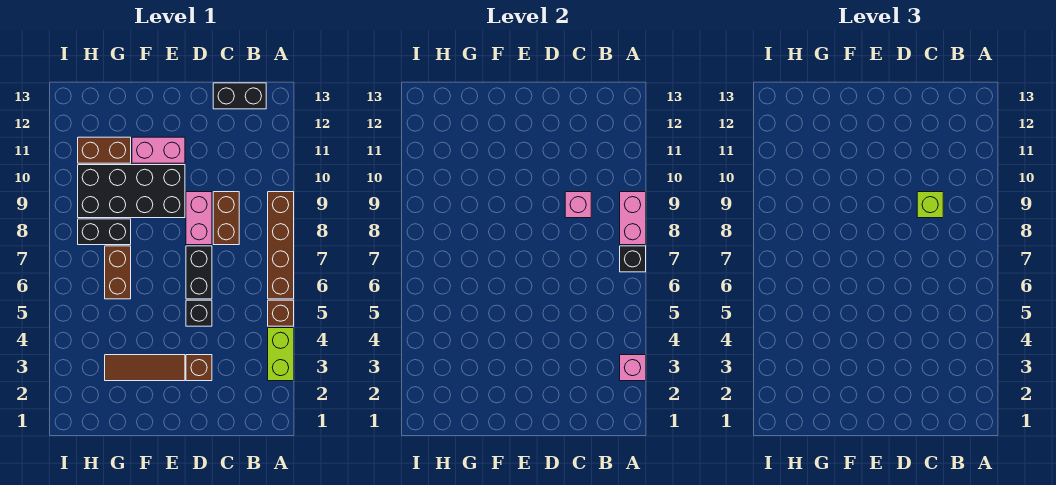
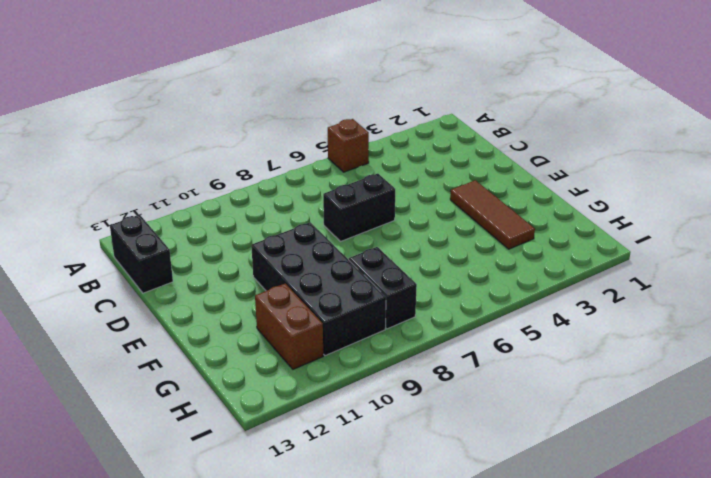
none -> lime brick A3:A4 level 1
none -> brown brick A6:A9 level 1
none -> brown brick C8:C9 level 1

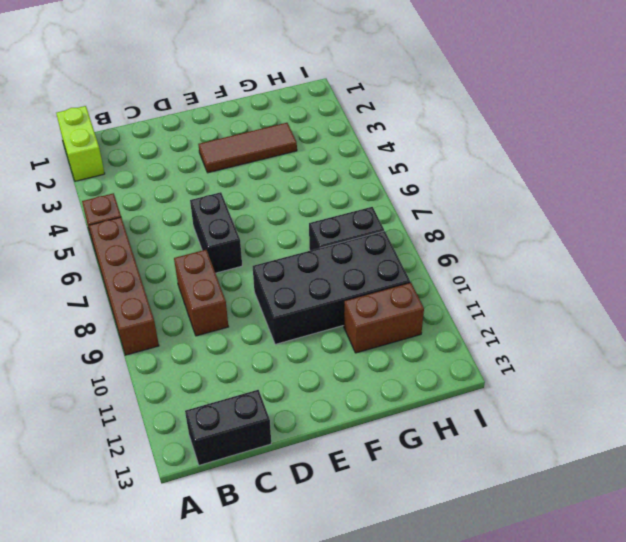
lime brick A1:A2 level 1 -> lime brick A3:A4 level 1
none -> brown brick D3 level 1
none -> black brick D5 level 1
none -> pink brick D8:D9 level 1

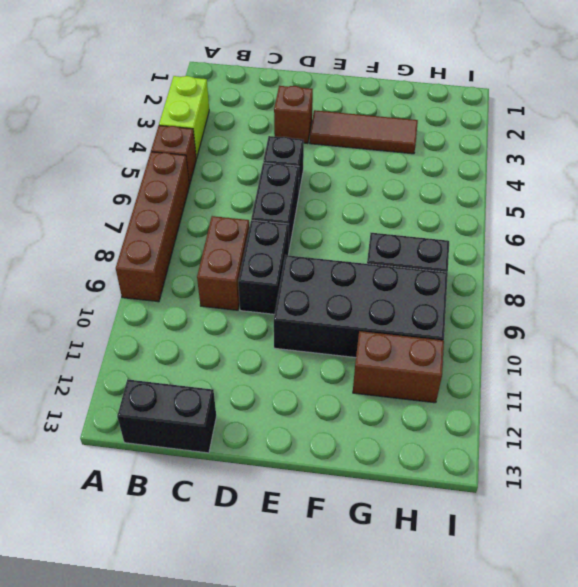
black brick D8:D9 level 1 -> pink brick D8:D9 level 1
none -> pink brick E11:F11 level 1
none -> brown brick G6:G7 level 1
none -> pink brick A3 level 2

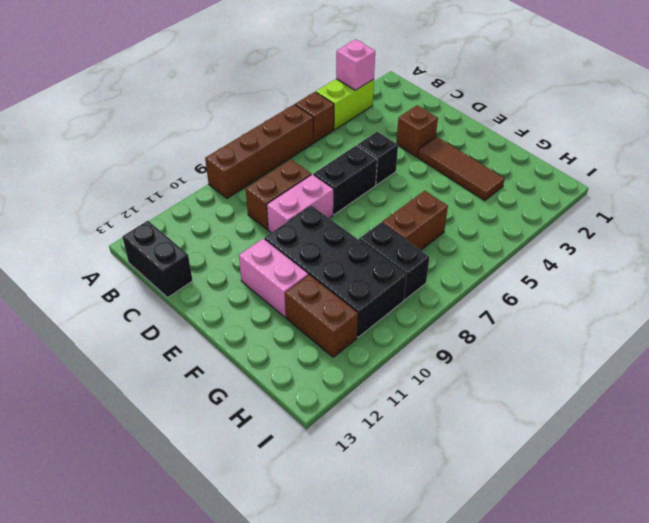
none -> black brick A7 level 2
none -> pink brick A8:A9 level 2
none -> pink brick C9 level 2

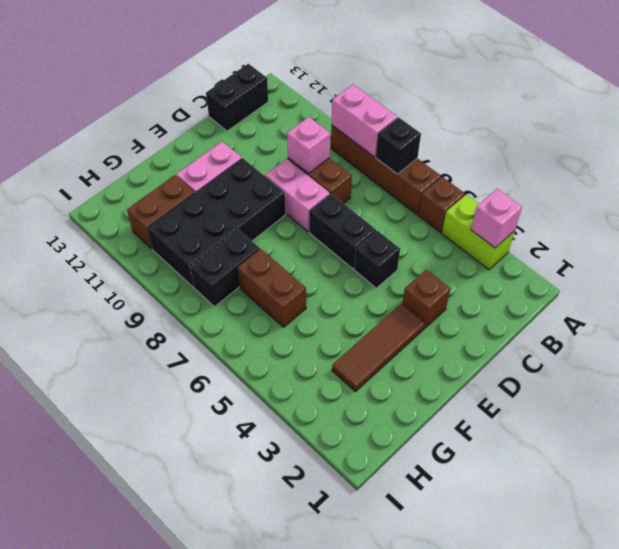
none -> lime brick C9 level 3

